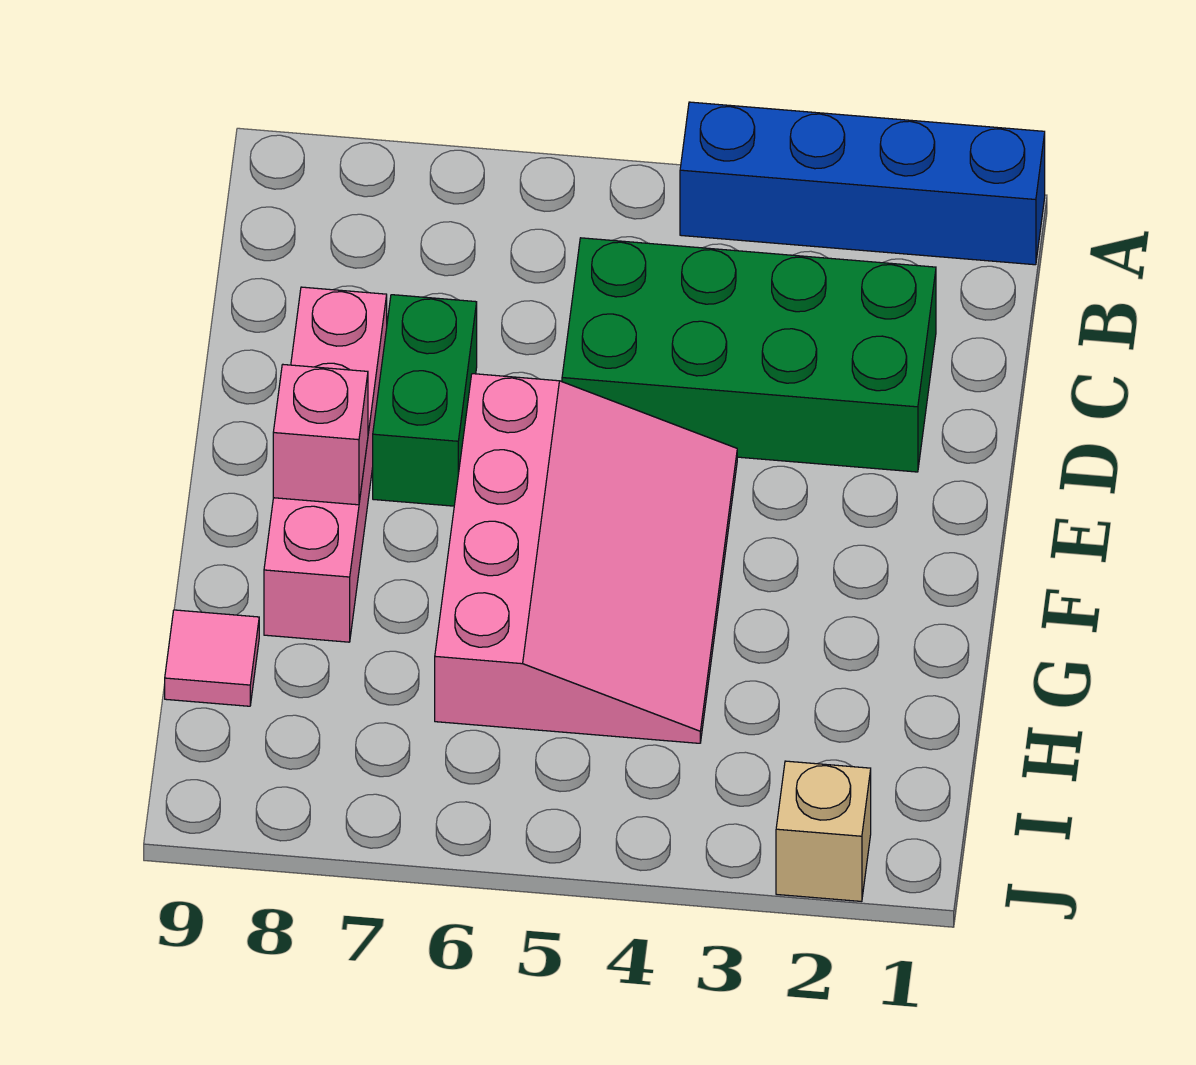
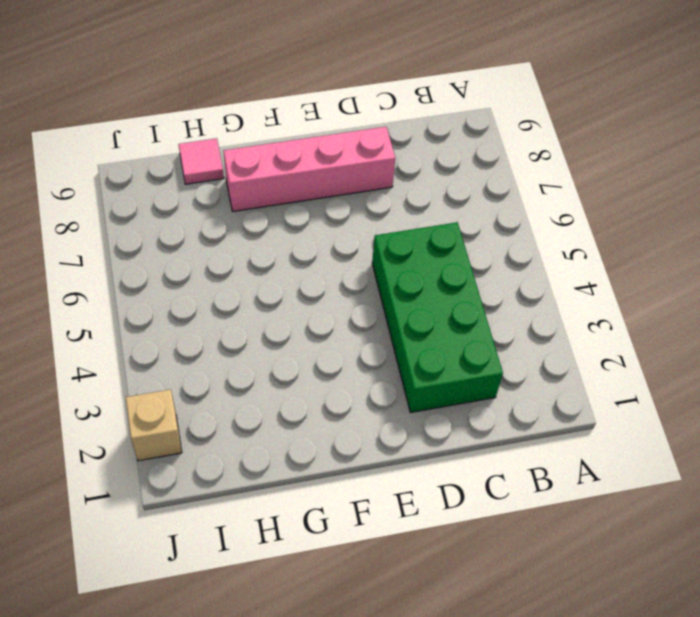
none -> blue brick A1:A4 level 1
none -> green brick D7:E7 level 1

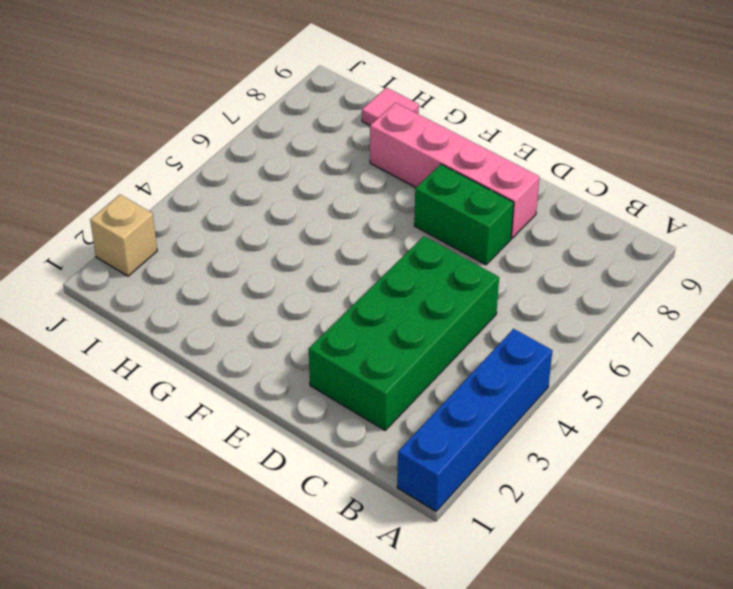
none -> pink slope E4:H6 level 1 top 6
none -> pink brick F8 level 2

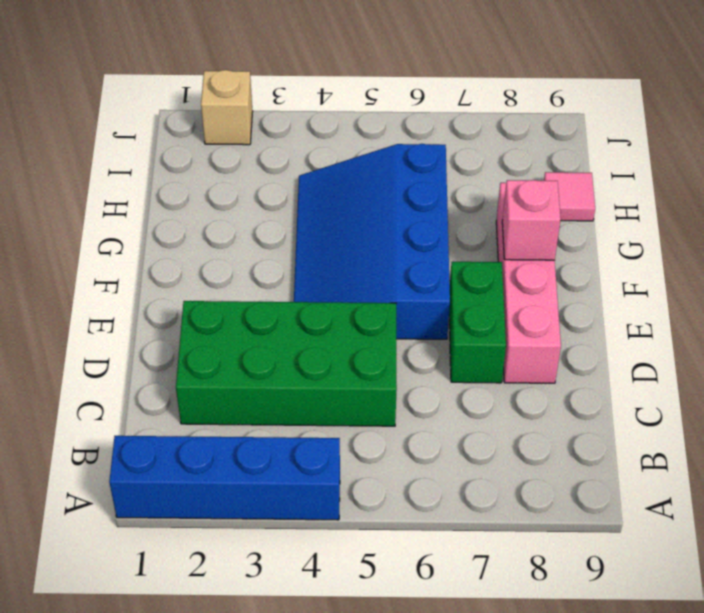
blue slope E4:H6 level 1 top 6 -> pink slope E4:H6 level 1 top 6

